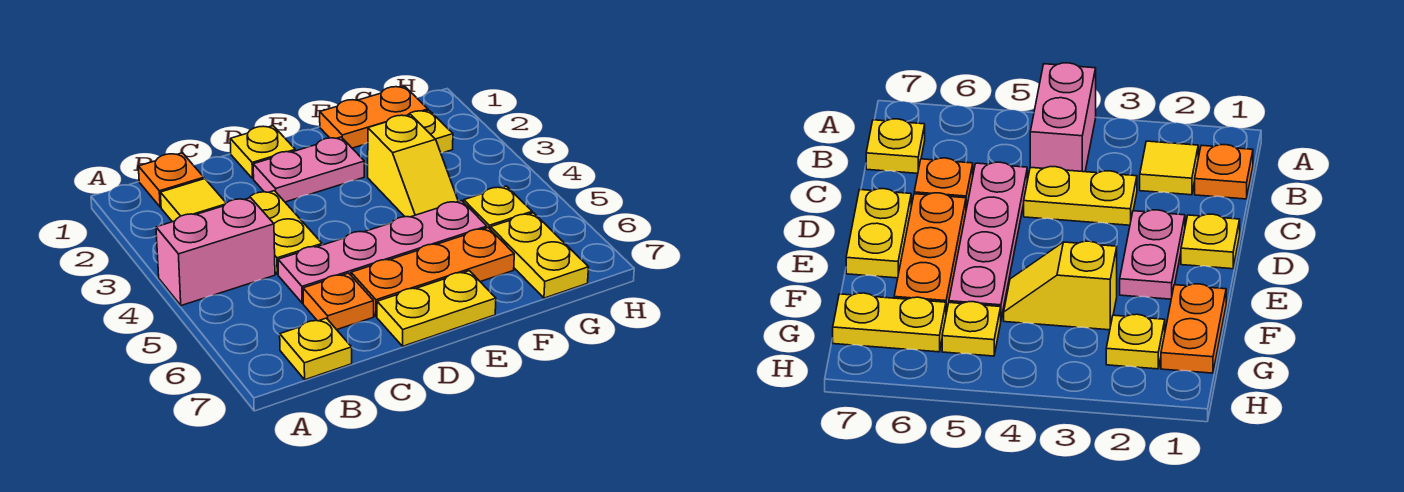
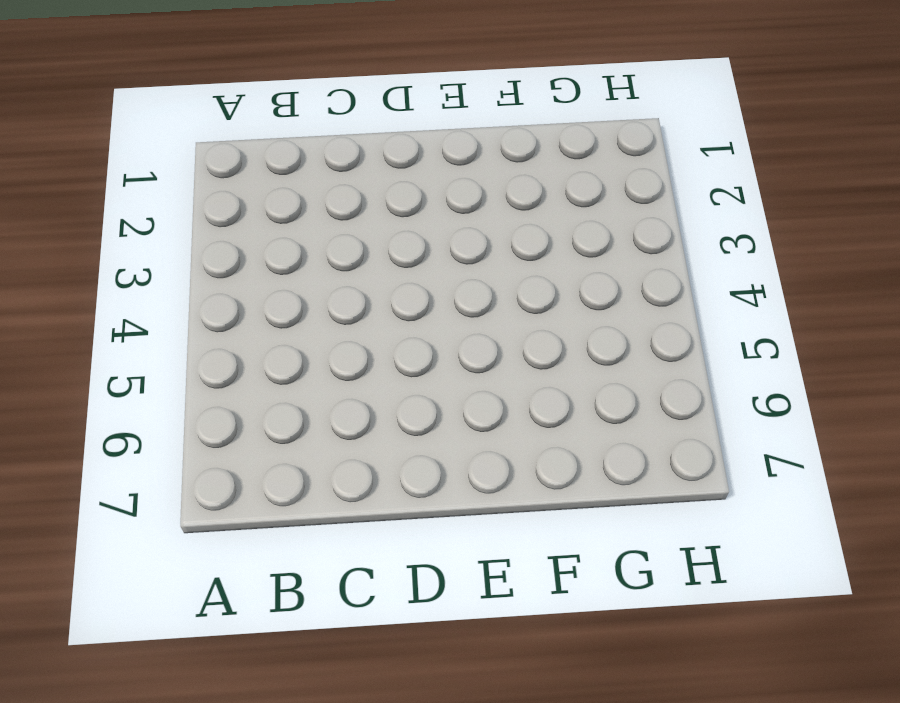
none -> pink brick A4:B4 level 1
none -> orange plate B1 level 1
none -> yellow tile B2 level 1

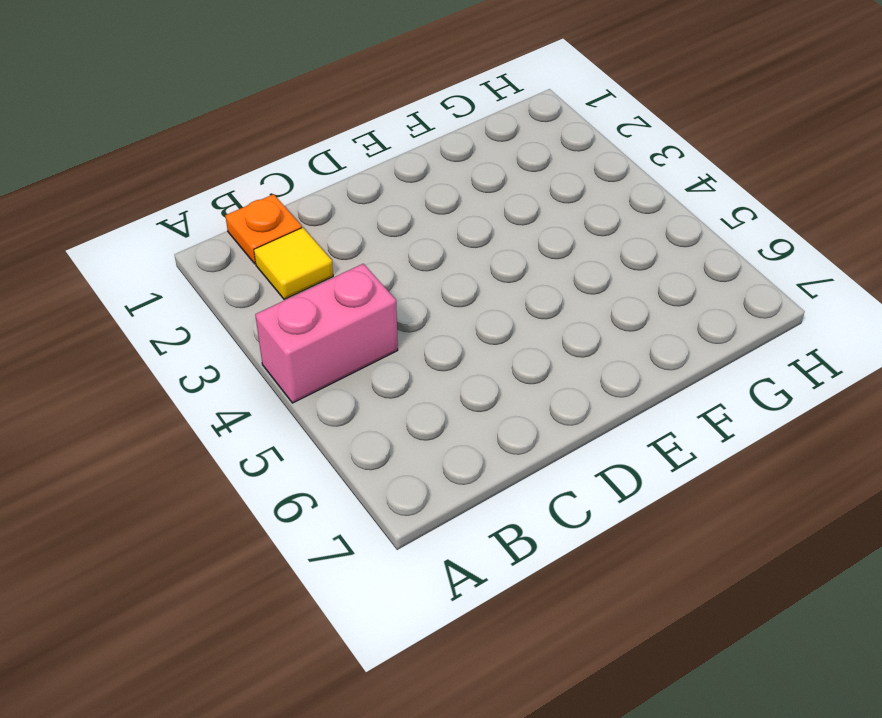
none -> yellow plate B7 level 1
none -> yellow plate C3:C4 level 1
none -> pink plate C5:F5 level 1

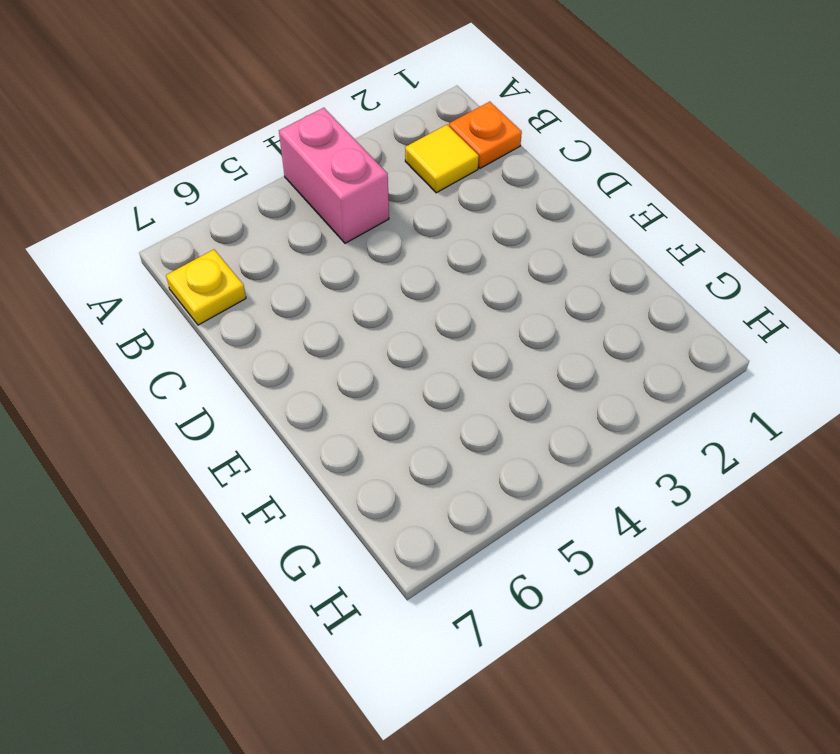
none -> yellow plate C3:C4 level 1
none -> pink plate C5:F5 level 1
none -> orange plate C6 level 1

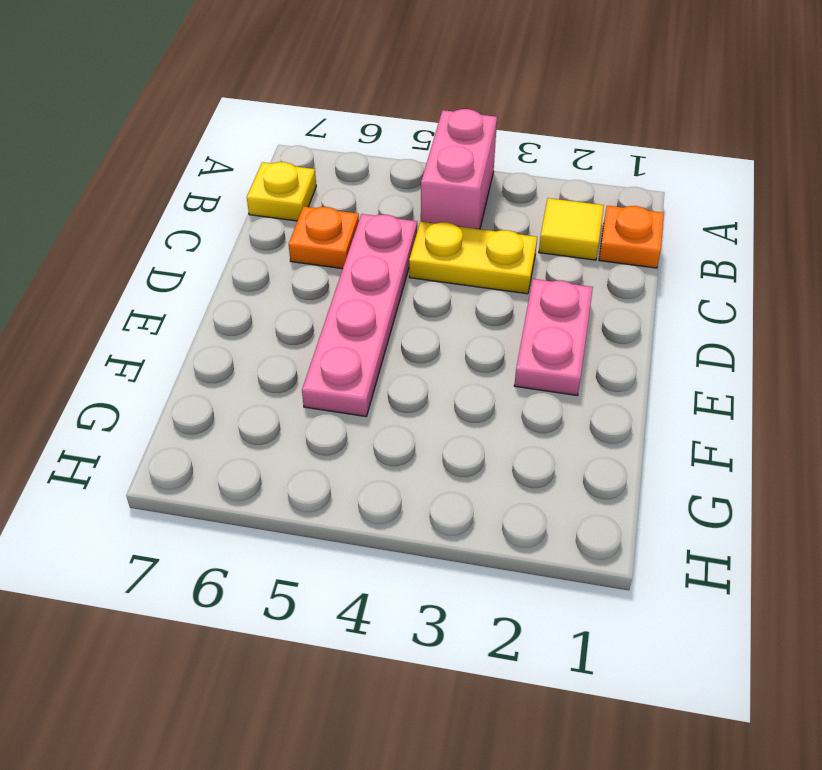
none -> yellow plate D1 level 1
none -> orange plate D6:F6 level 1
none -> yellow plate D7:E7 level 1

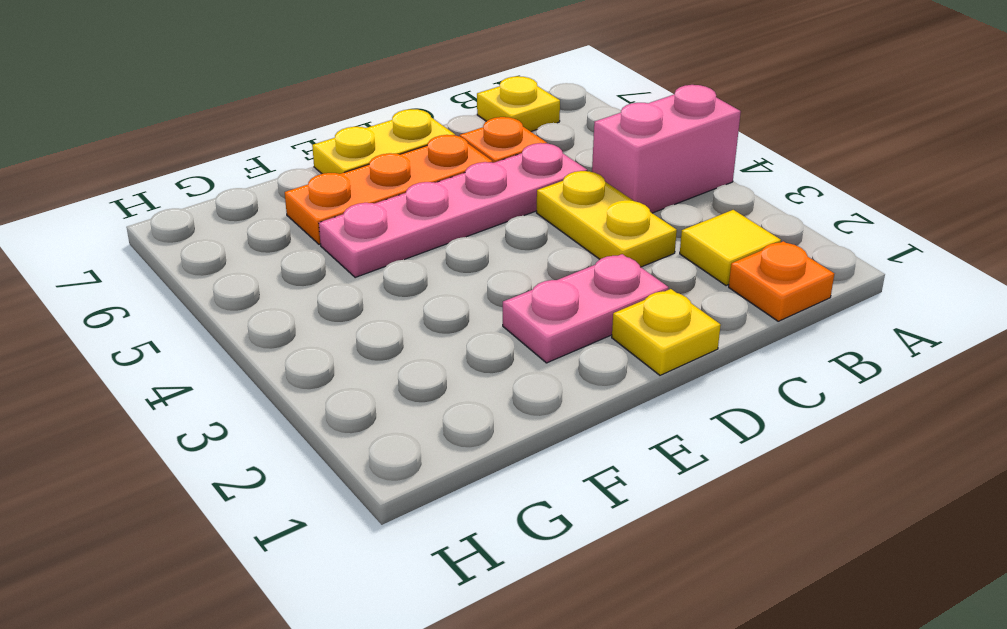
none -> orange plate F1:G1 level 1
none -> yellow slope F3:F4 level 1 top 3
none -> yellow plate G2 level 1

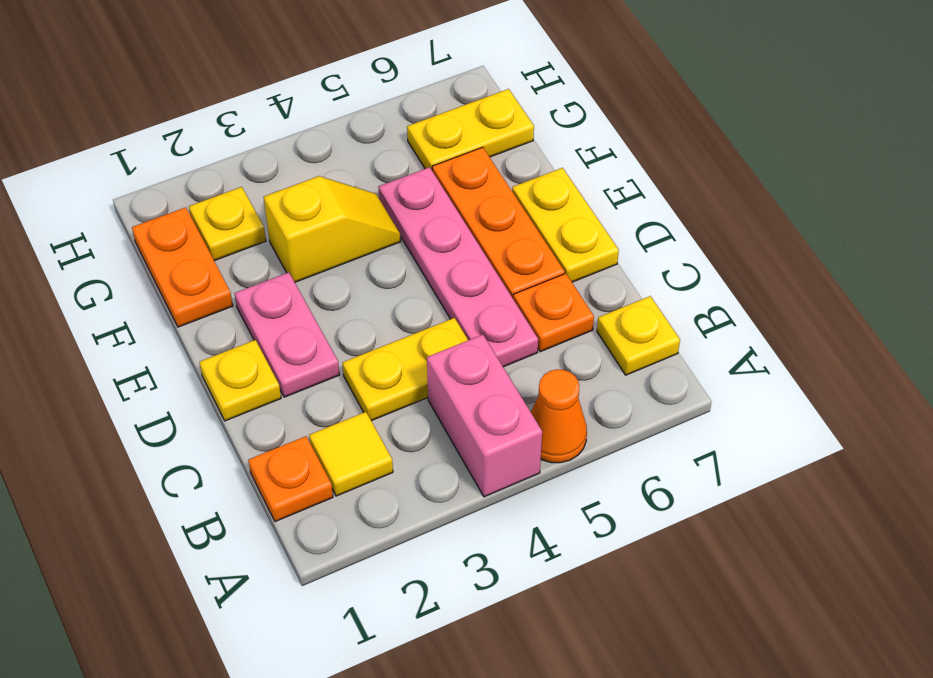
orange cone A5 level 1 -> none
none -> yellow plate G5 level 1

